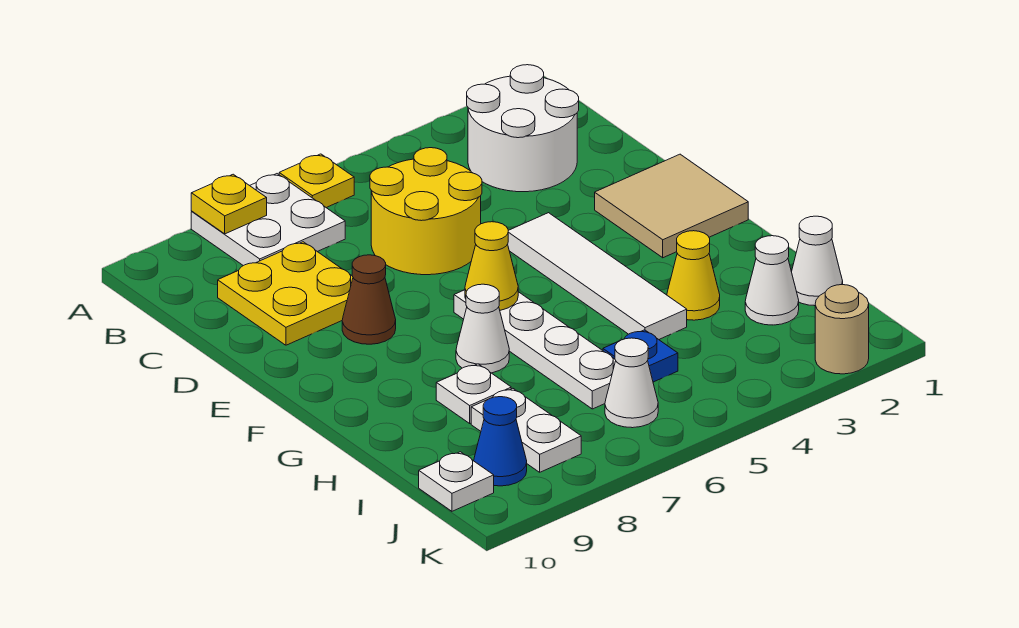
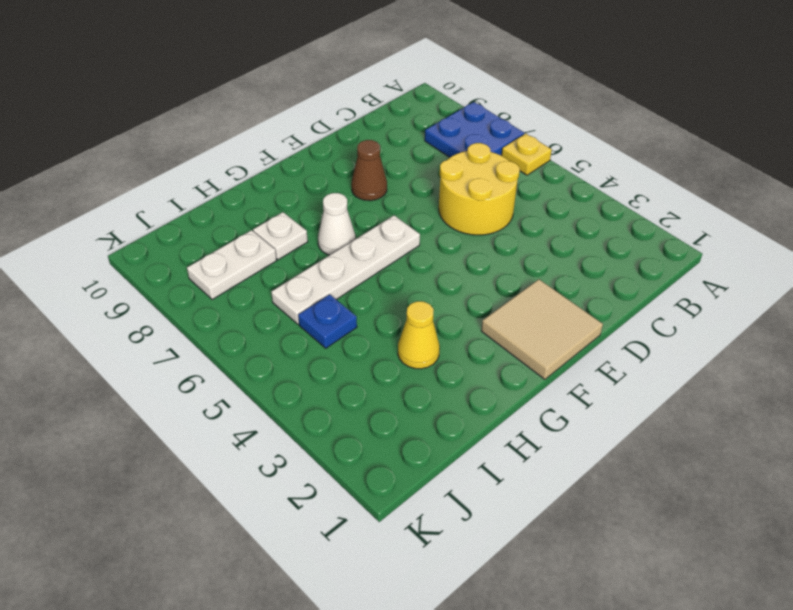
blue plate A7:B8 level 1 -> white plate A7:B8 level 1
none -> white round brick B2:C3 level 1
none -> yellow plate C8:D9 level 1
none -> white tile E4:H4 level 1

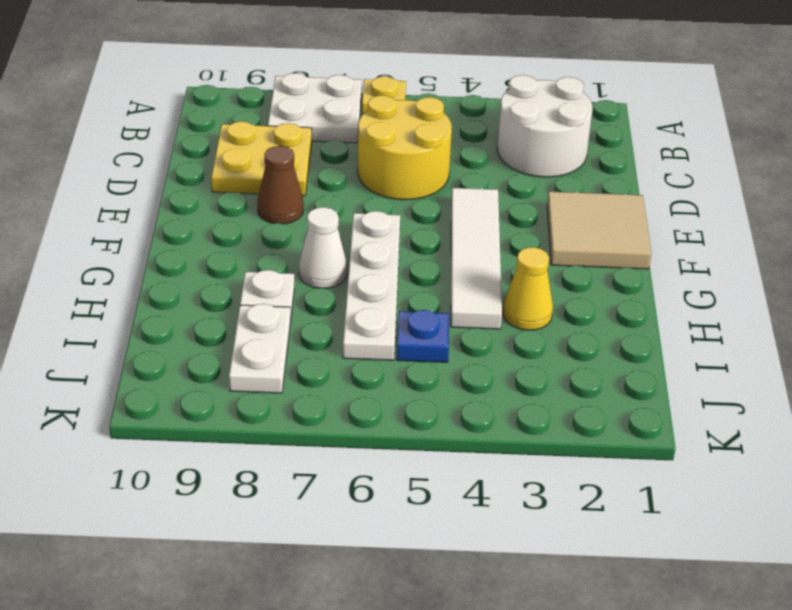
none -> white cone I1 level 1
none -> white cone I2 level 1
none -> white cone J6 level 1

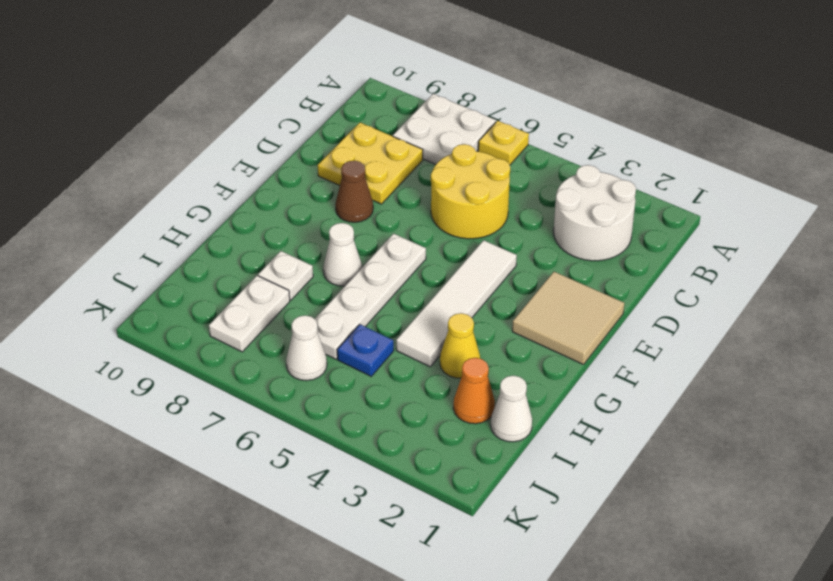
orange cone I2 level 1 -> white cone I2 level 1
none -> blue cone J9 level 1
none -> white plate J10 level 1
none -> tan round brick K2 level 1

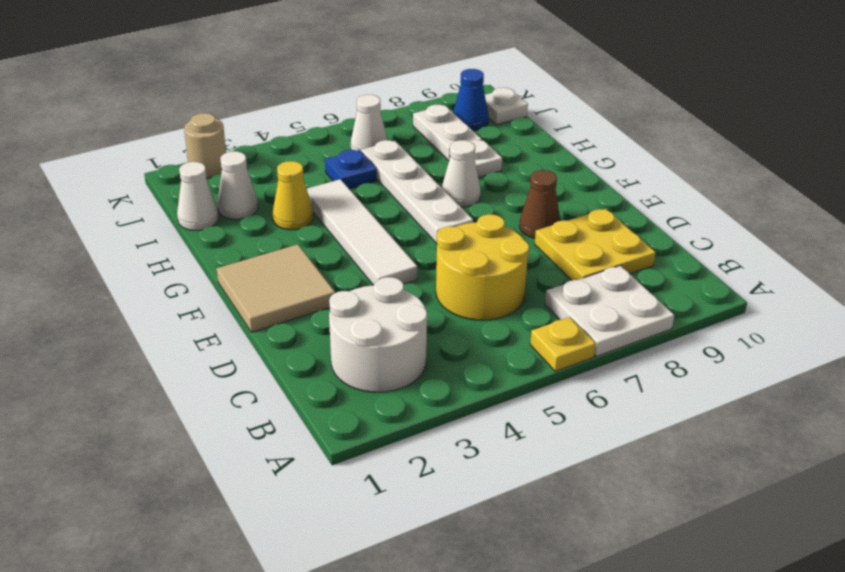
none -> yellow plate A8 level 2
none -> yellow cone F6 level 2

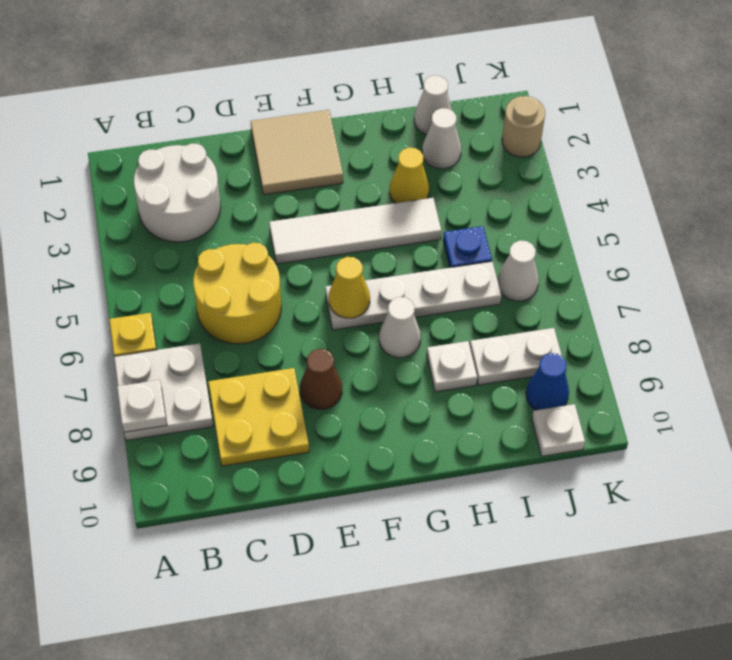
white plate A8 level 2 -> yellow plate A8 level 2

